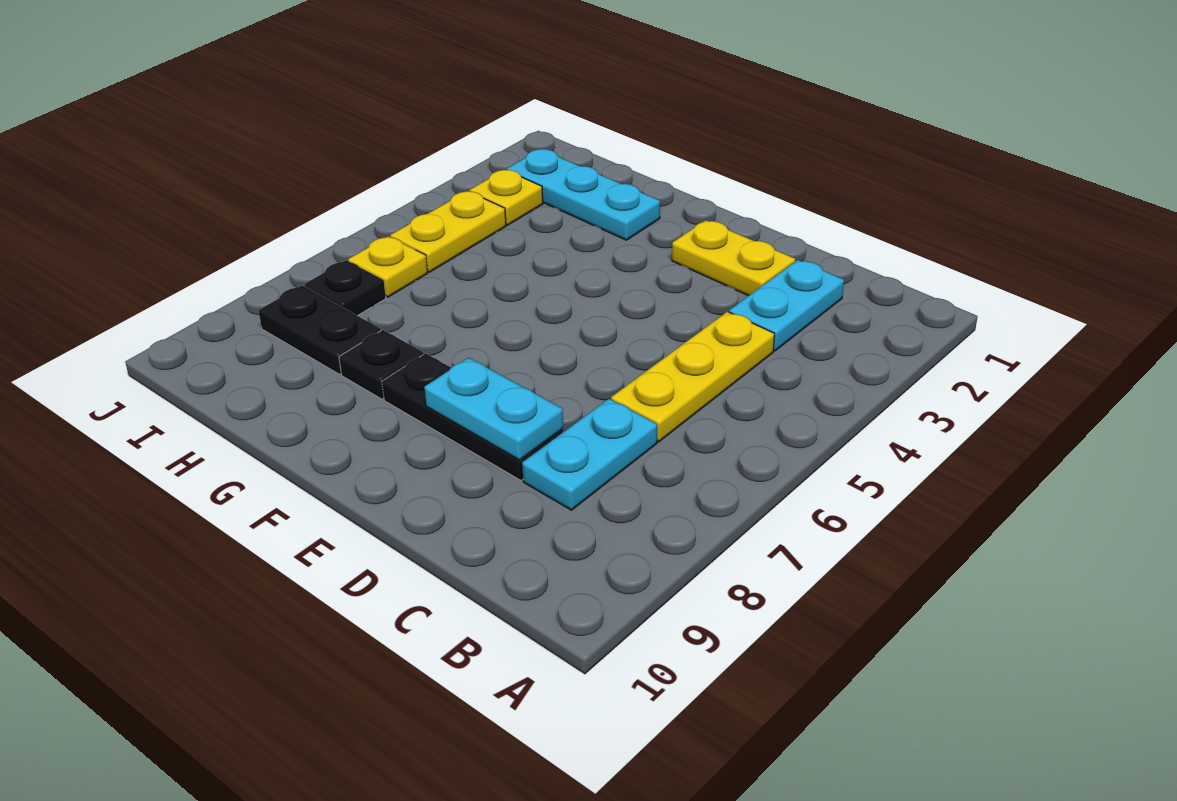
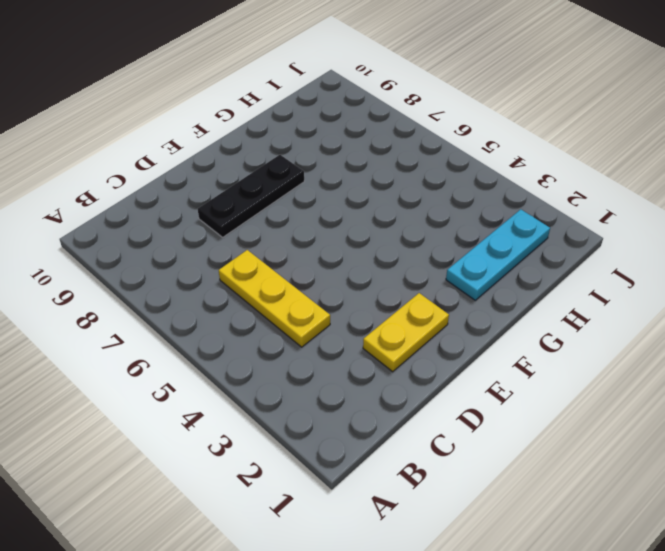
none -> cyan plate C2:C3 level 1
none -> cyan plate C7:C8 level 1
none -> black plate G8 level 1

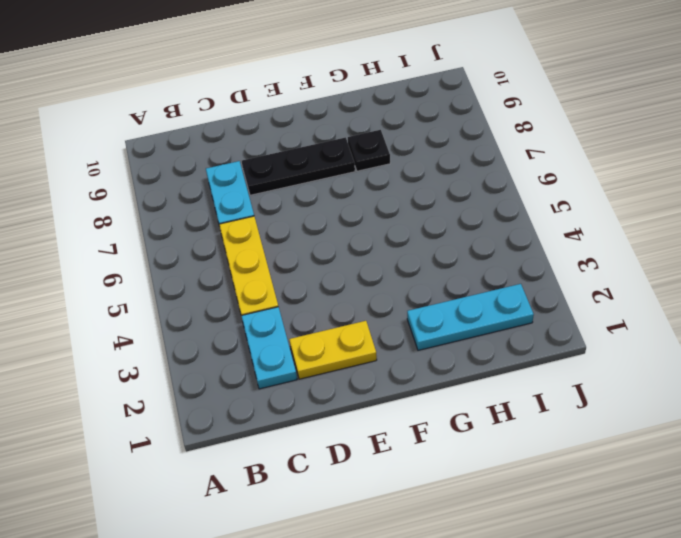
none -> black plate H8:I8 level 1
none -> yellow plate I3 level 1
none -> yellow plate I4:I5 level 1

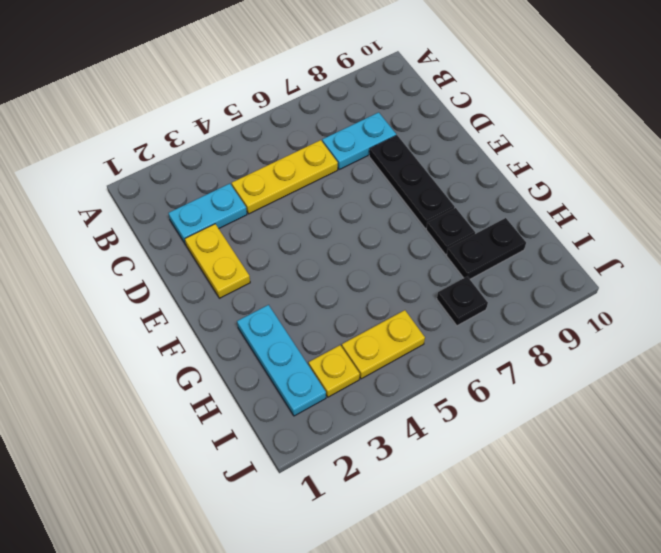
black plate H8:H9 level 1 -> black plate H8:I8 level 1
none -> yellow plate I6 level 1
none -> cyan plate D8:E8 level 2

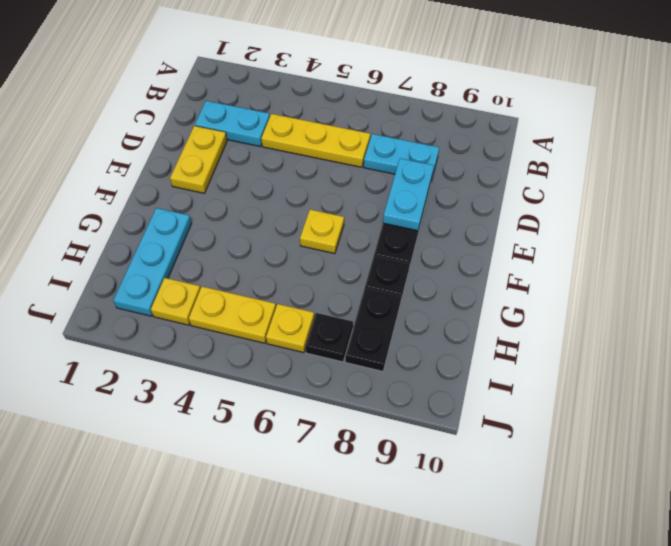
yellow plate F6 level 1 -> none

